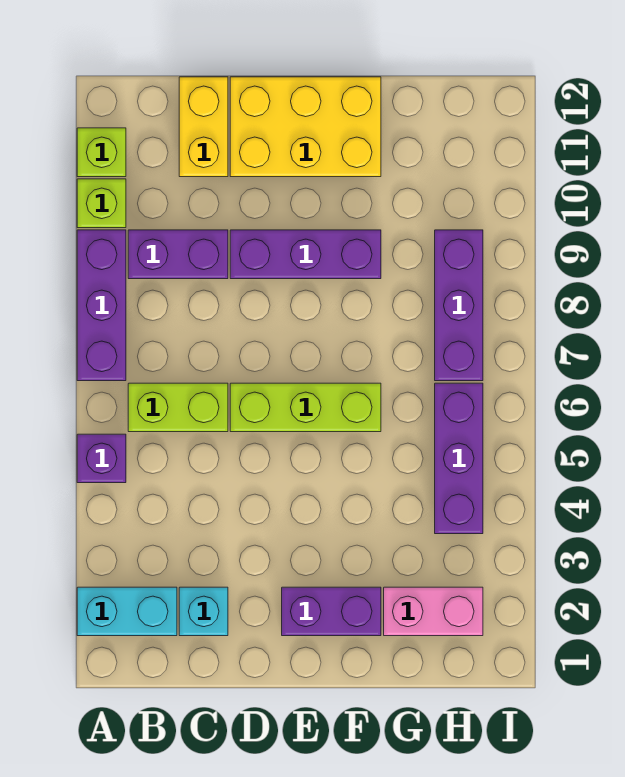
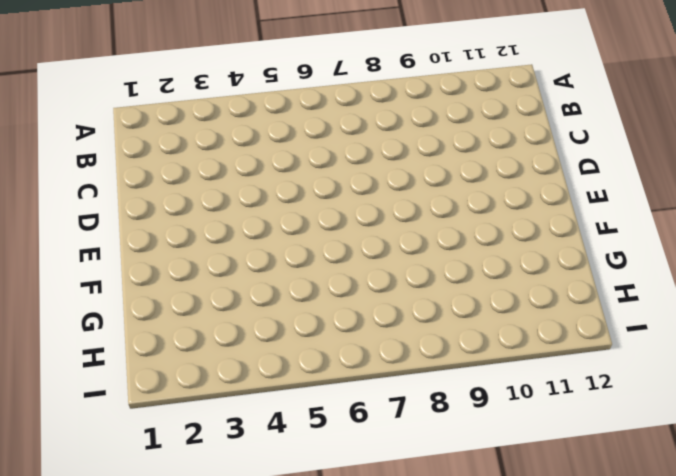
none -> cyan brick A2:B2 level 1
none -> purple brick A5 level 1
none -> purple brick A7:A9 level 1

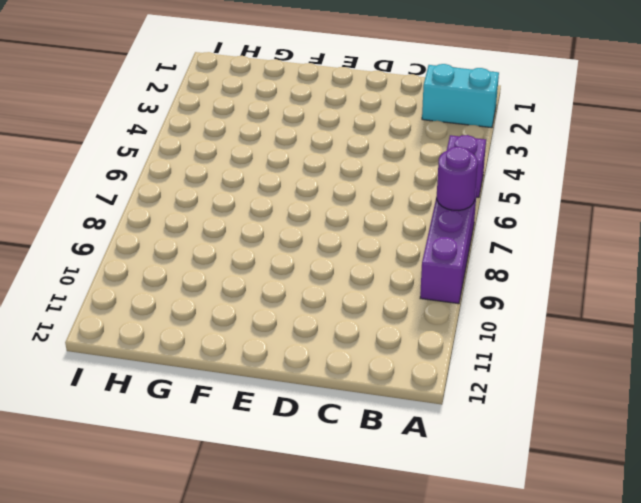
purple round brick A7 level 2 -> none
none -> lime brick A10 level 1
none -> lime brick A11 level 1
none -> lime brick B6:C6 level 1

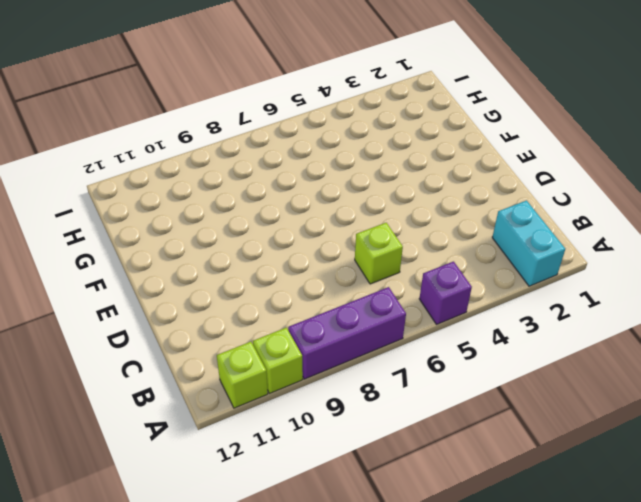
lime brick C6 level 1 -> lime brick B6:C6 level 1
none -> purple brick B9:C9 level 1
none -> cyan brick C2 level 1
none -> yellow brick C11:C12 level 1

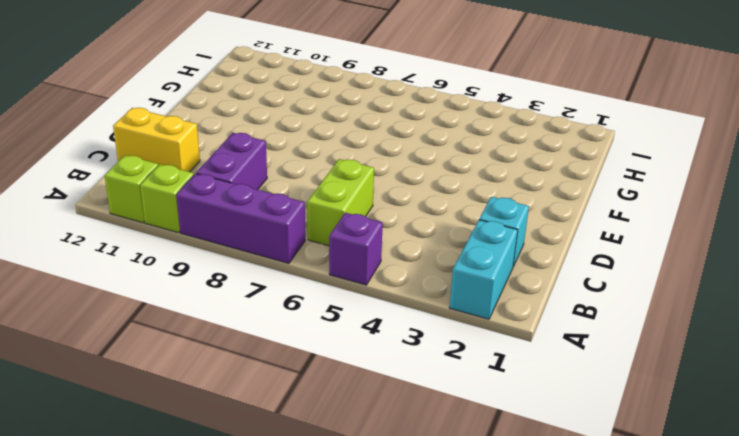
none -> lime brick D6:F6 level 1
none -> purple brick D9:F9 level 1
none -> yellow brick D11:F12 level 1

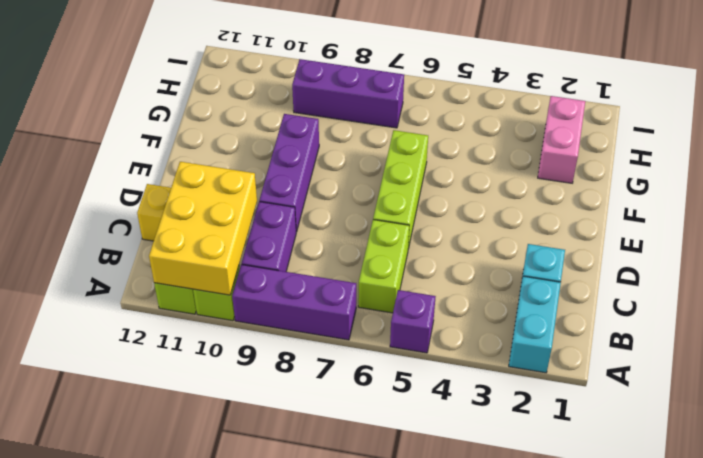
yellow brick A10:C11 level 2 -> yellow brick D11:F12 level 1
none -> purple brick E2:F2 level 1
none -> purple brick H4:H6 level 1

